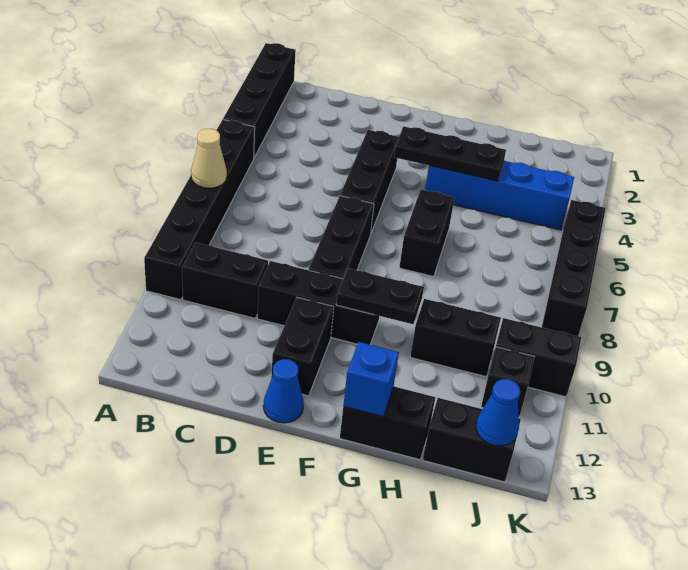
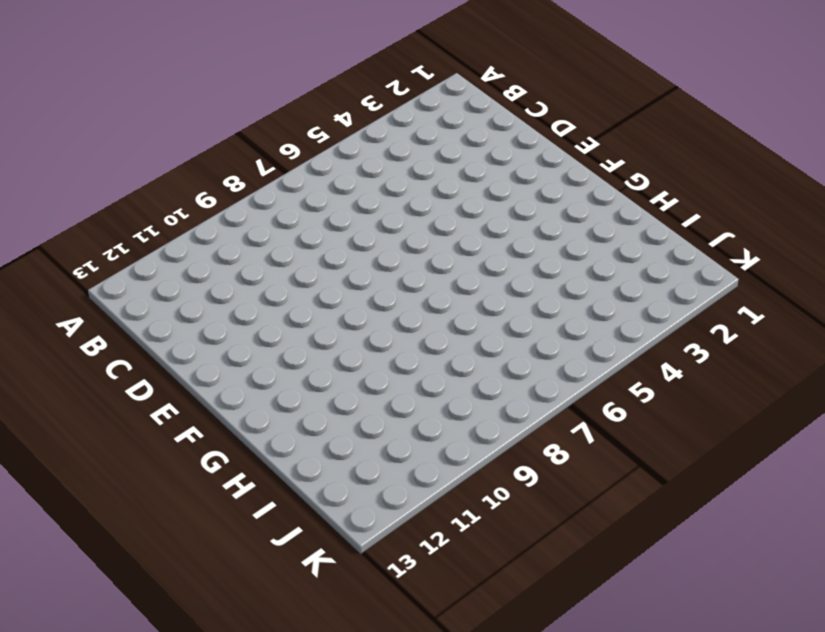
none -> black brick A1:A4 level 1
none -> black brick A5:A10 level 1
none -> black brick B10:C10 level 1

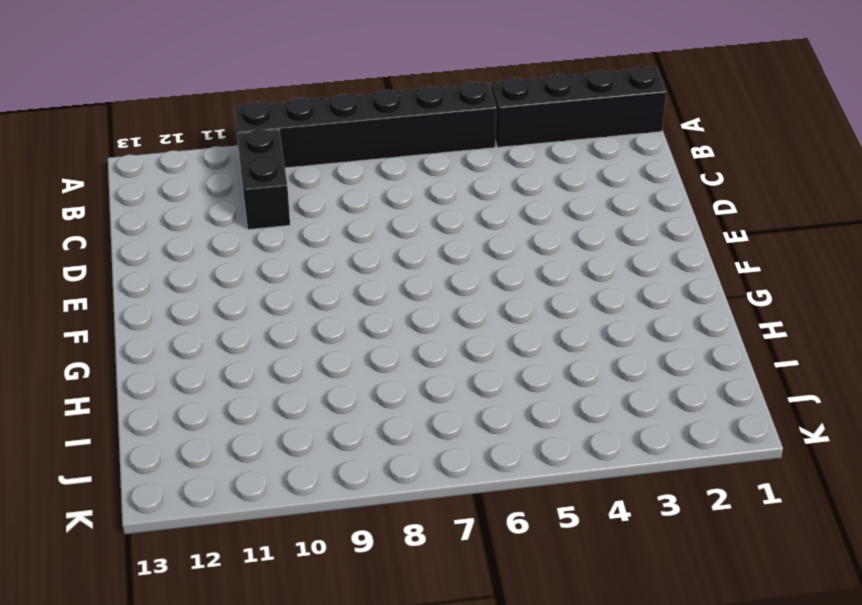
none -> black brick D10:F10 level 1
none -> black brick E4:E6 level 1
none -> black brick E7:E9 level 1

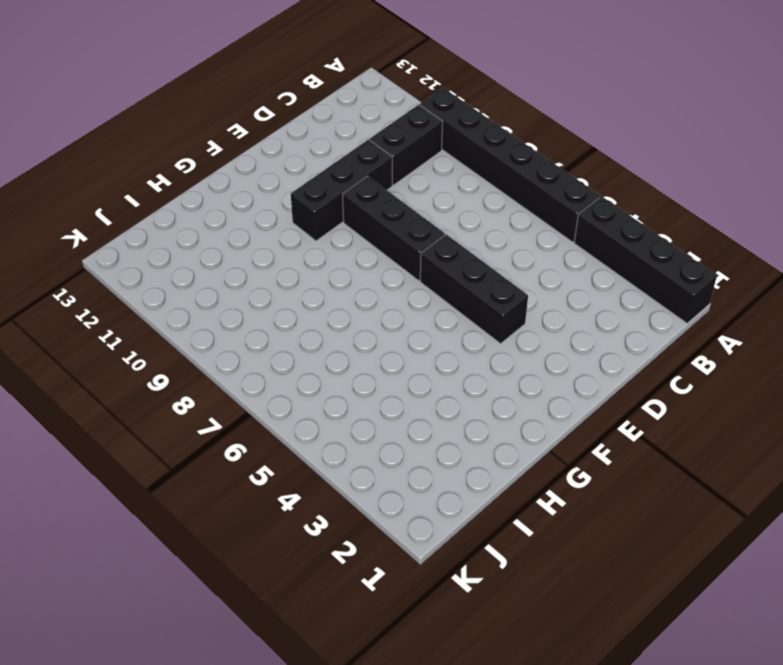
none -> black brick E11:E12 level 1
none -> blue cone E13 level 1
none -> blue brick G4:J4 level 1

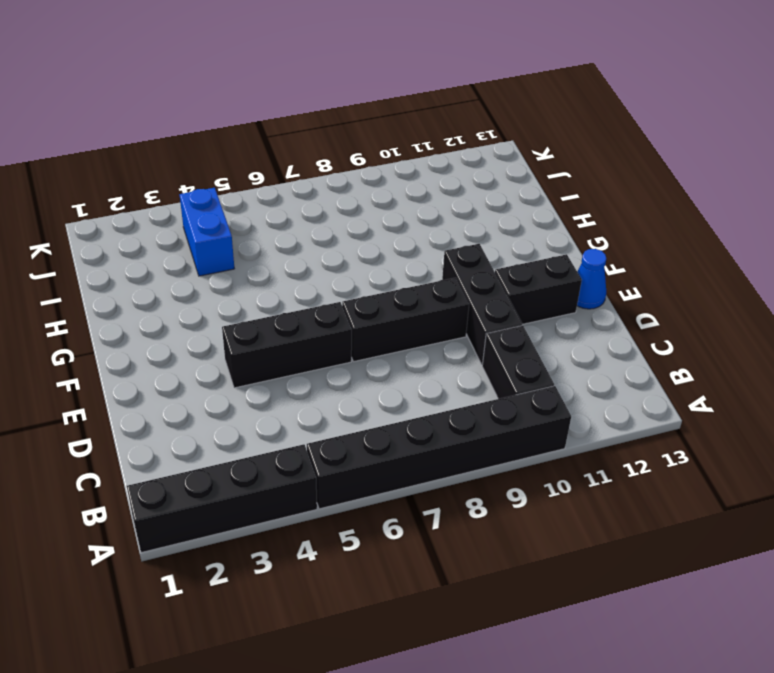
blue brick I4:J4 level 1 -> blue brick G4:J4 level 1
none -> black brick G6:G7 level 1
none -> black brick G13:H13 level 1
none -> black brick H10:I10 level 1

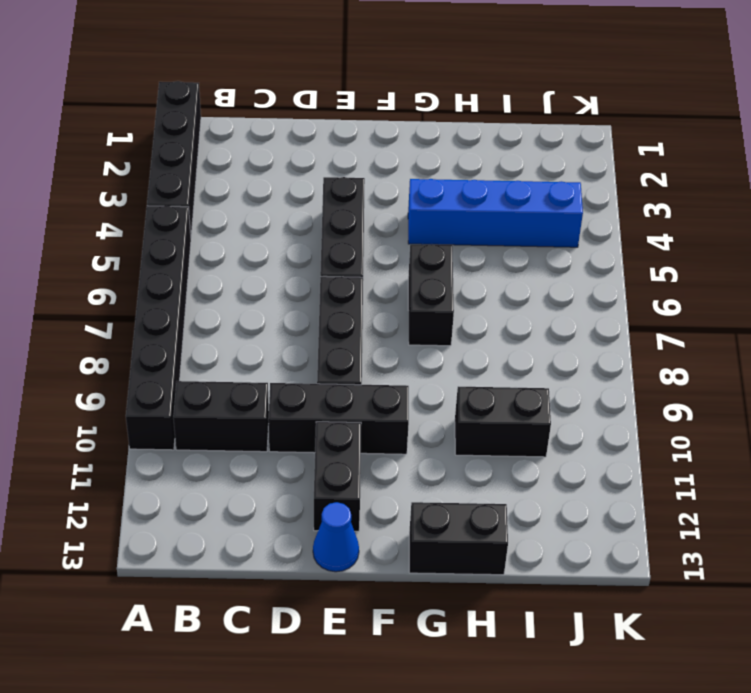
none -> black brick I13:J13 level 1
none -> black brick J10:K10 level 1
none -> black brick J11 level 1

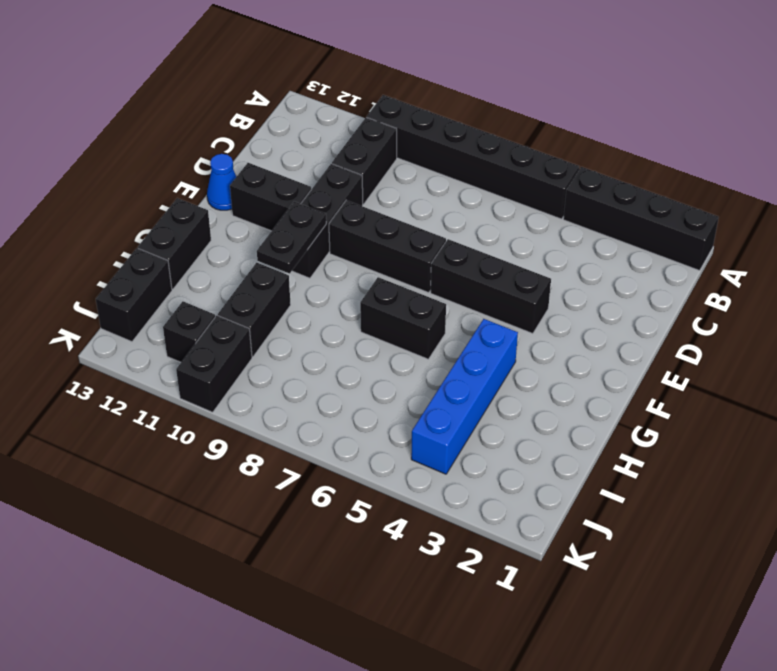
none -> black brick K5:K8 level 1
none -> tan cone A7 level 2
none -> black plate F4:H4 level 2

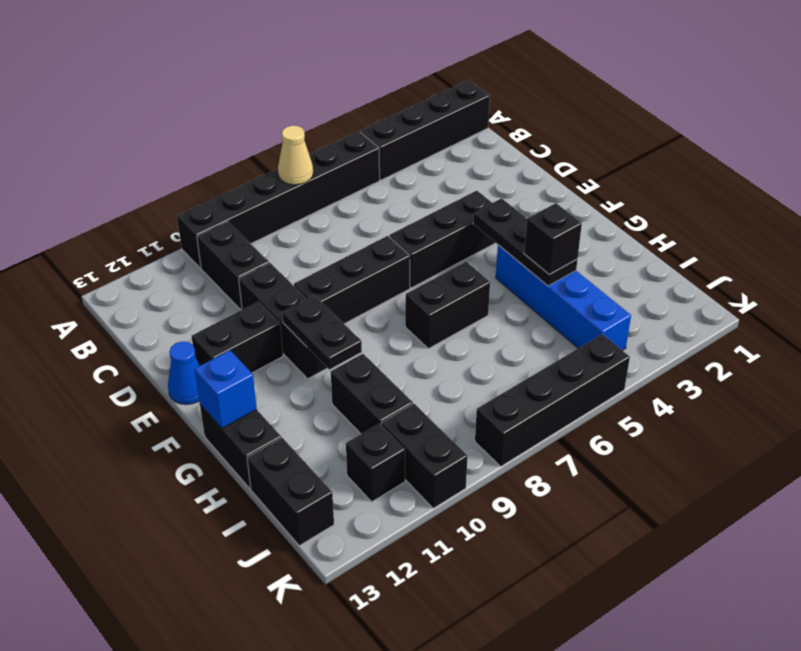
black brick H4 level 3 -> none
none -> blue cone J13 level 2

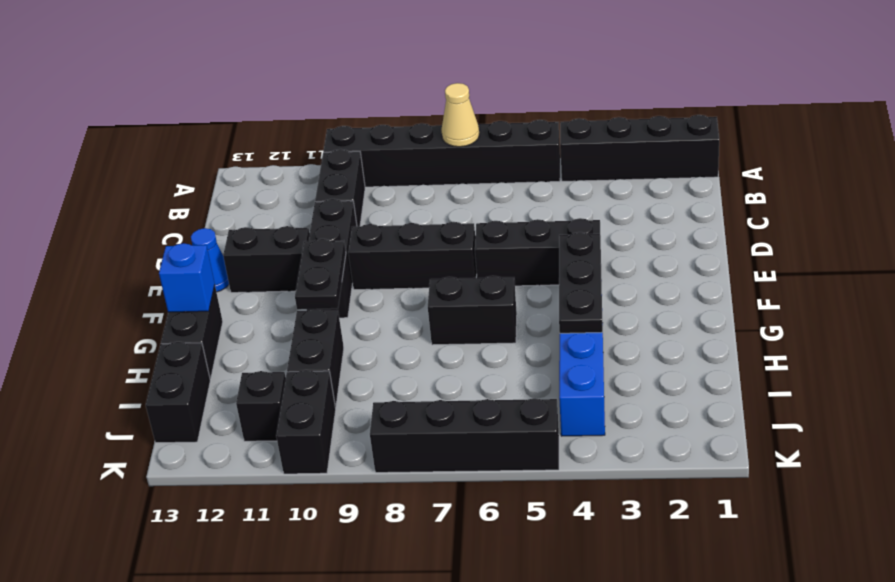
none -> blue cone J13 level 2

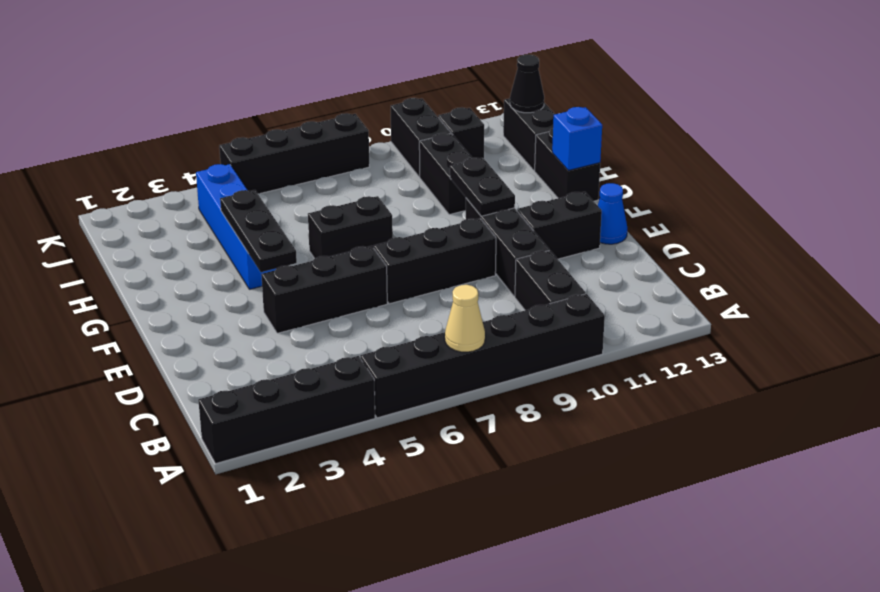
black cone J13 level 2 -> blue cone J13 level 2

